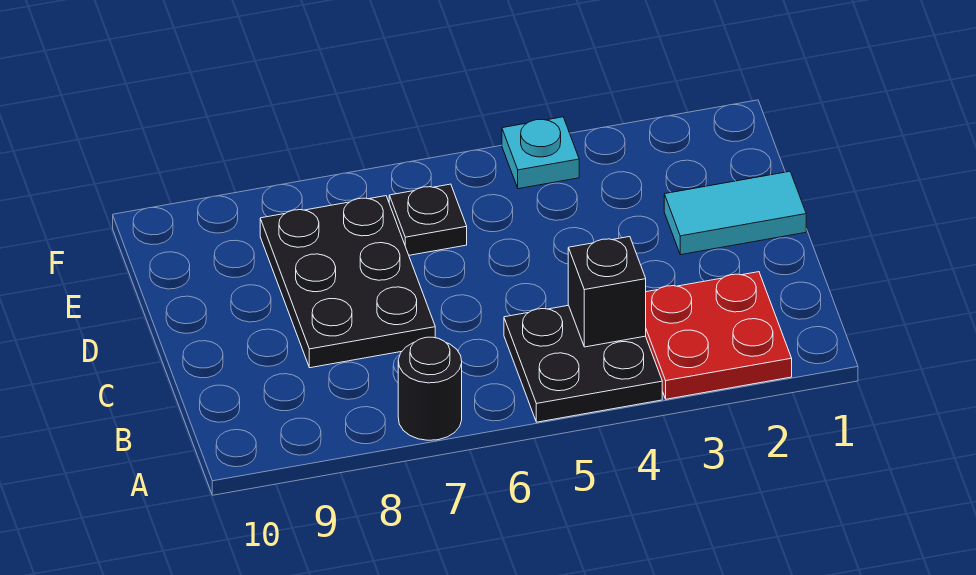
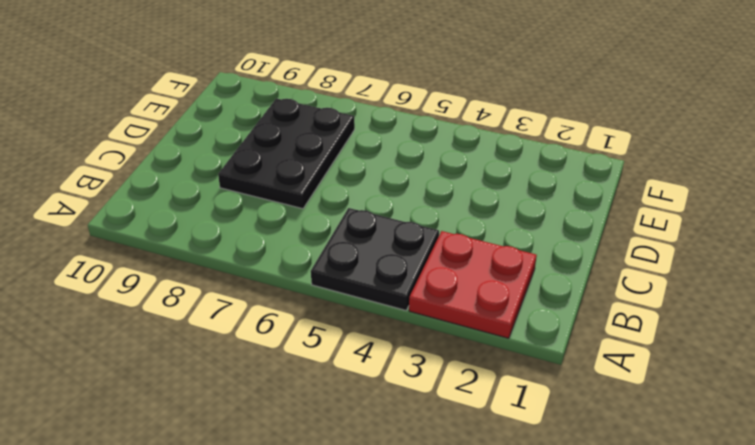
none -> black round brick A7 level 1
none -> cyan tile D1:D2 level 1

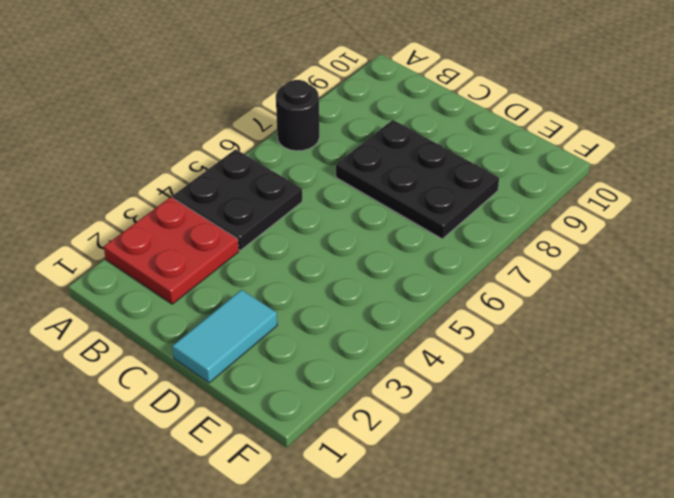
none -> black plate E6 level 1
none -> cyan plate F4 level 1

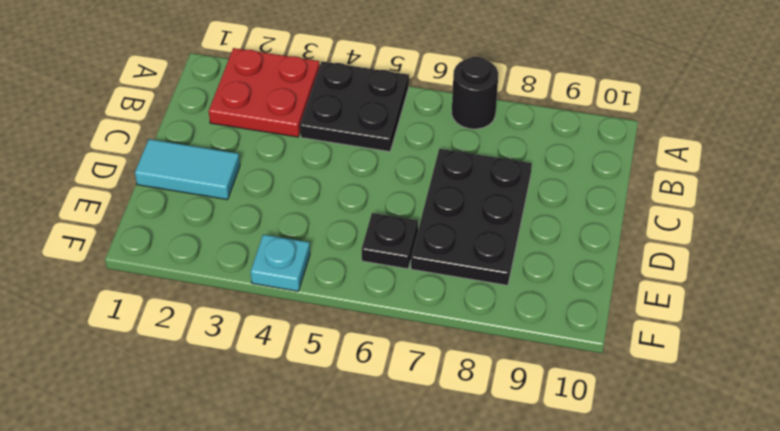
none -> black brick B4 level 2

